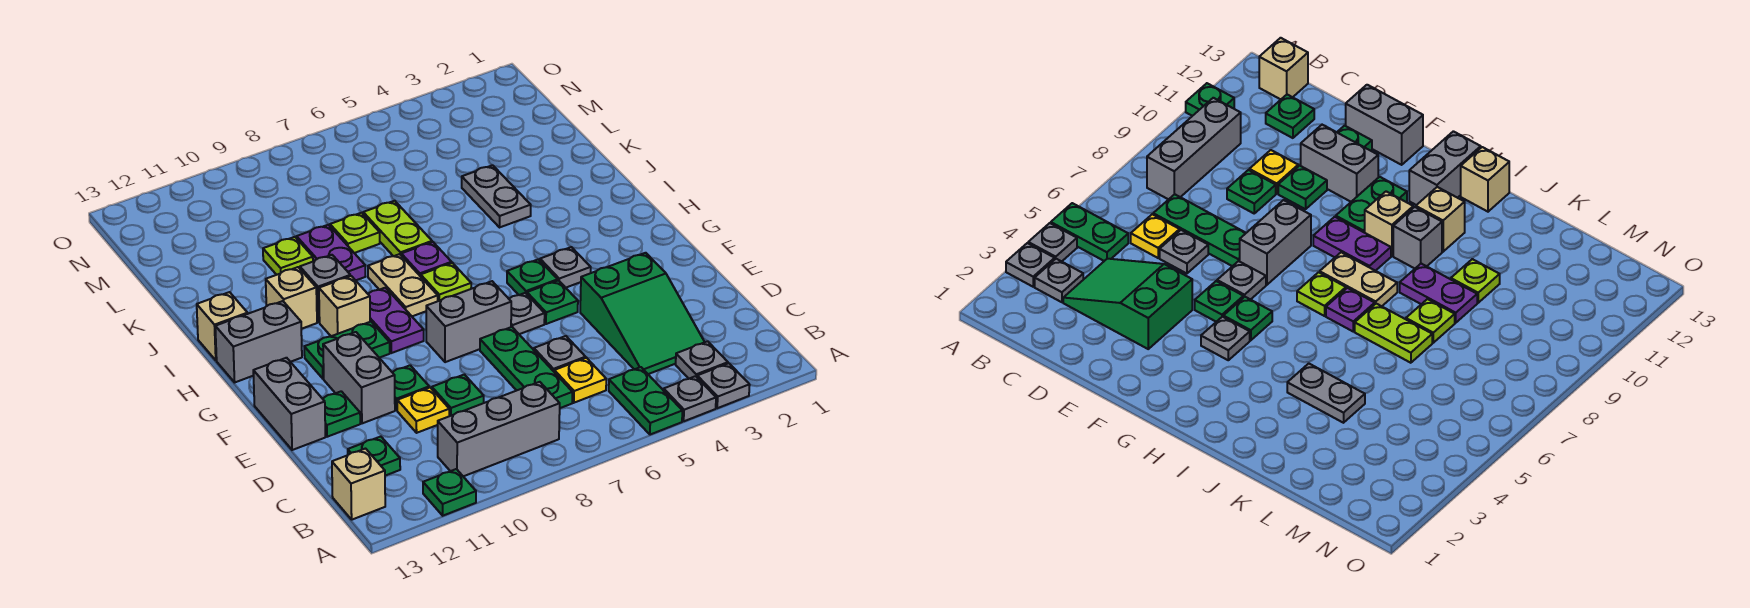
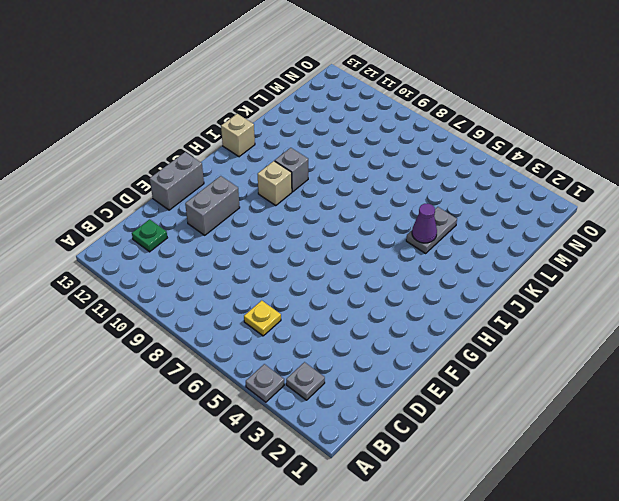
purple cone J4 level 2 -> none
none -> grey plate A3 level 1
none -> green plate A5:B5 level 1
none -> green plate A11 level 1
none -> grey brick B8:B10 level 1

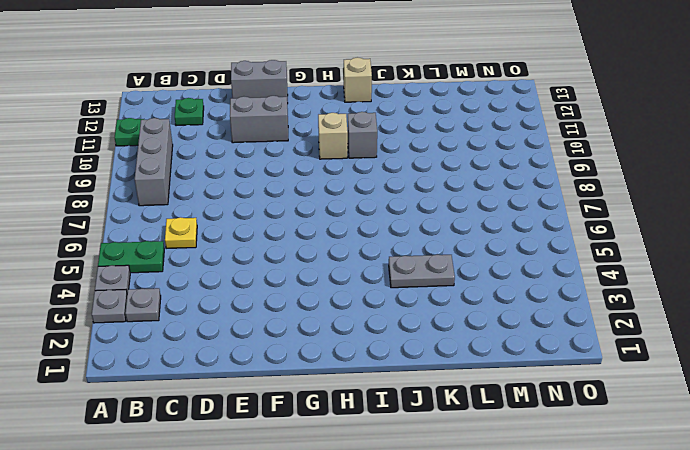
none -> tan brick B13 level 1
none -> green slope C3:E4 level 1 top E
none -> green plate C7:E7 level 1
none -> grey plate D6 level 1

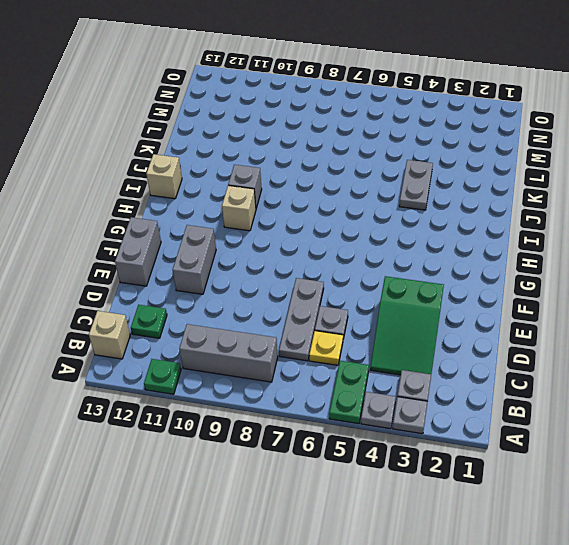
grey plate C7:E7 level 1 -> green plate C7:E7 level 1
none -> green plate D9 level 1
none -> yellow plate D10 level 1
none -> green plate E10 level 1
none -> green plate E12 level 1

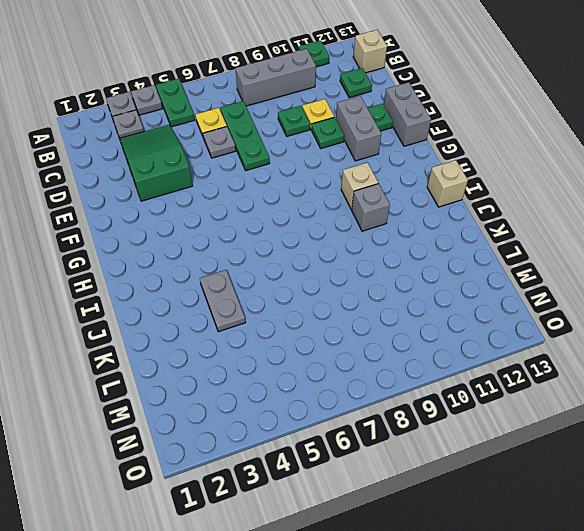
none -> green plate F5 level 1
none -> grey plate F6 level 1
none -> grey brick F7:F8 level 1
none -> grey plate G4 level 1

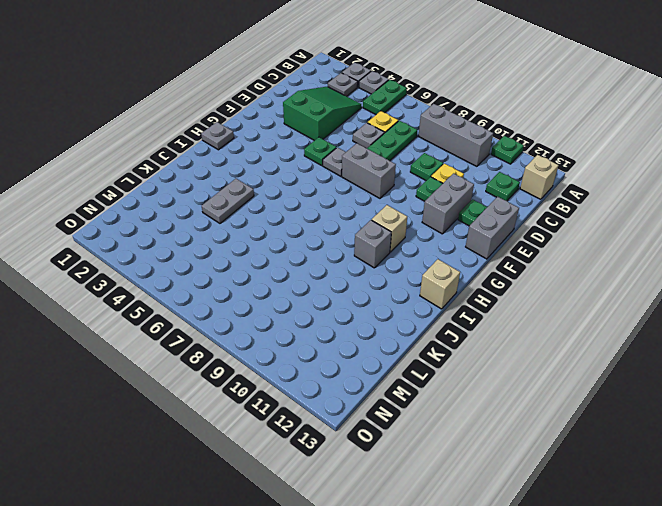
grey plate H1 level 1 -> grey plate G4 level 1
none -> green plate G5 level 1
none -> purple plate G9:H9 level 1
none -> green plate G10:G11 level 1
none -> lime plate H7 level 1

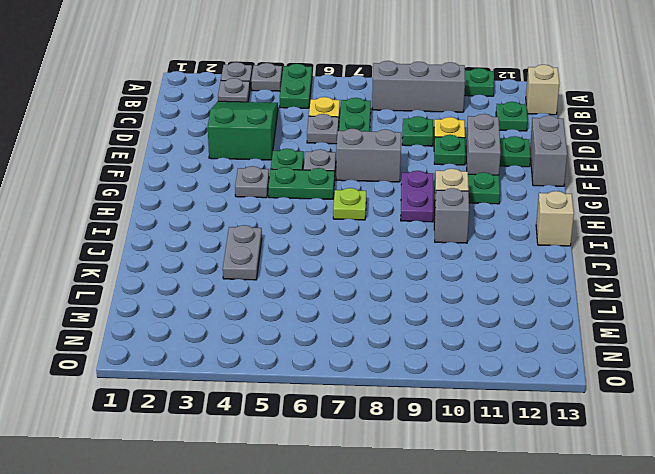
green plate G5:G6 level 1 -> green plate G5 level 1
none -> tan plate H8:I8 level 1
none -> grey brick H12:H13 level 1
none -> purple plate I7 level 1
none -> tan brick I11 level 1

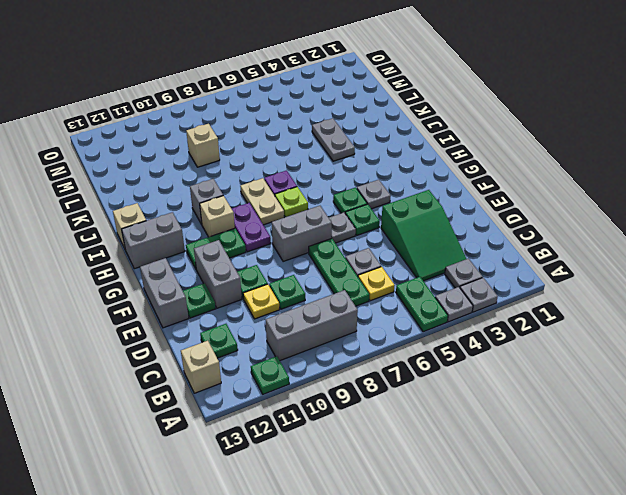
tan brick L9 level 1 -> tan brick I11 level 1
none -> lime plate J7:K7 level 1
none -> purple plate J9:K9 level 1
none -> lime plate K8 level 1
none -> lime plate K10 level 1

